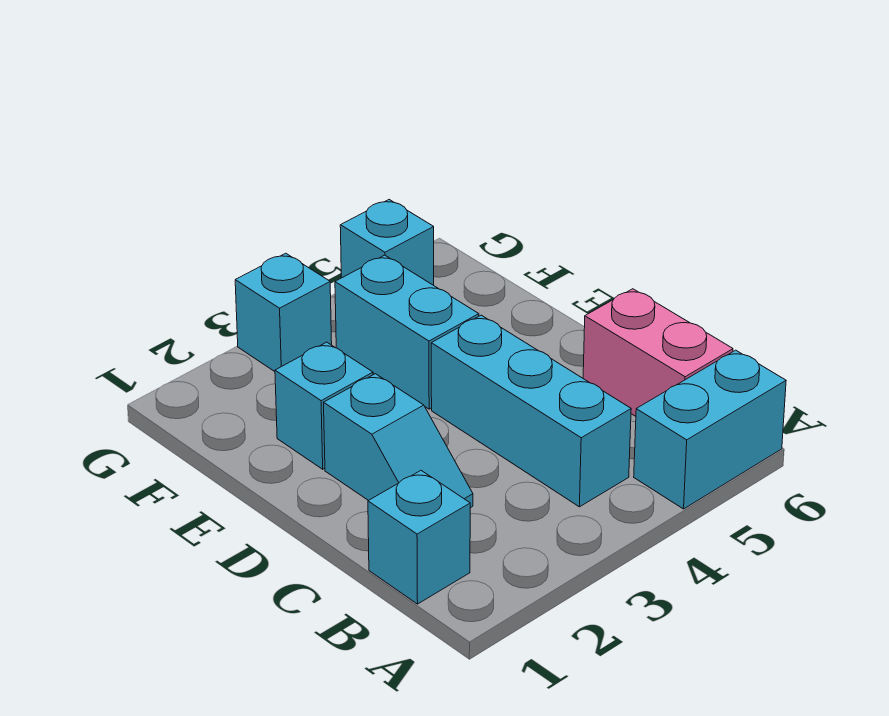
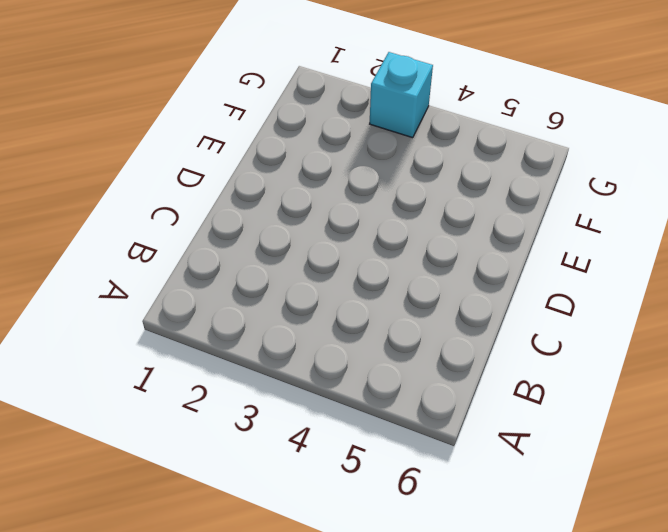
none -> cyan brick A5:A6 level 1
none -> cyan brick B1 level 1

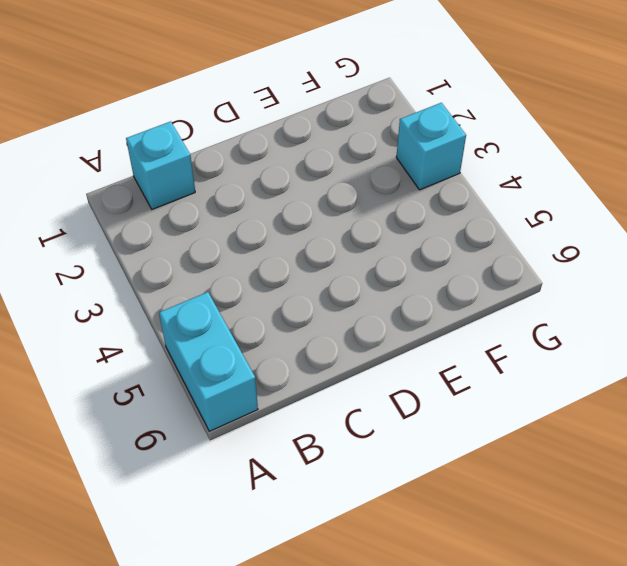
none -> cyan brick B4:D4 level 1
none -> pink brick B6:C6 level 1

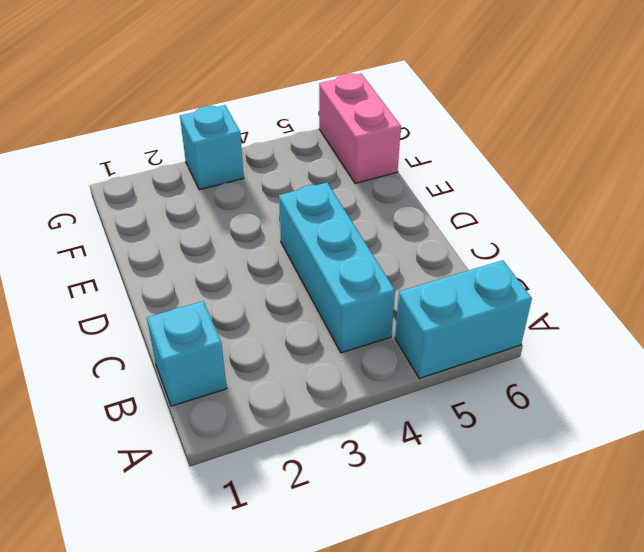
pink brick F6:G6 level 1 -> pink brick B6:C6 level 1
none -> cyan slope C2:D2 level 1 top D
none -> cyan brick E2 level 1

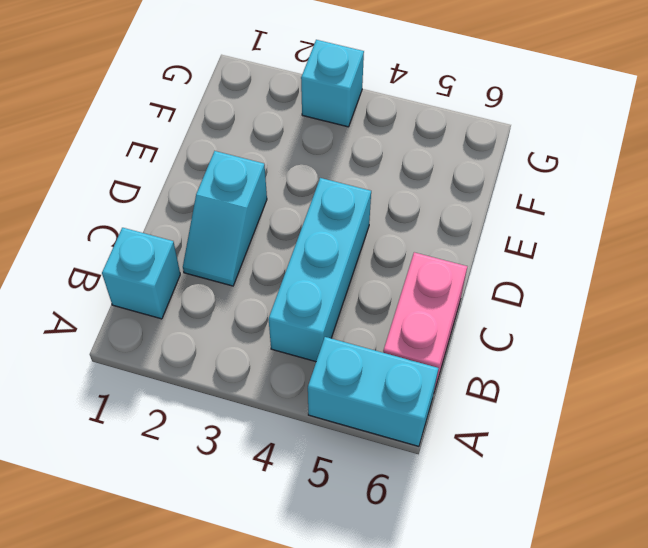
none -> cyan brick E2 level 1
none -> cyan brick E4:F4 level 1

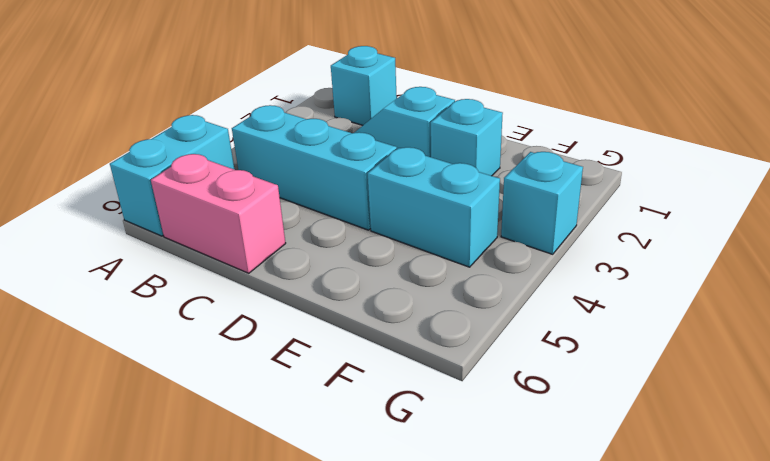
none -> cyan brick G5 level 1

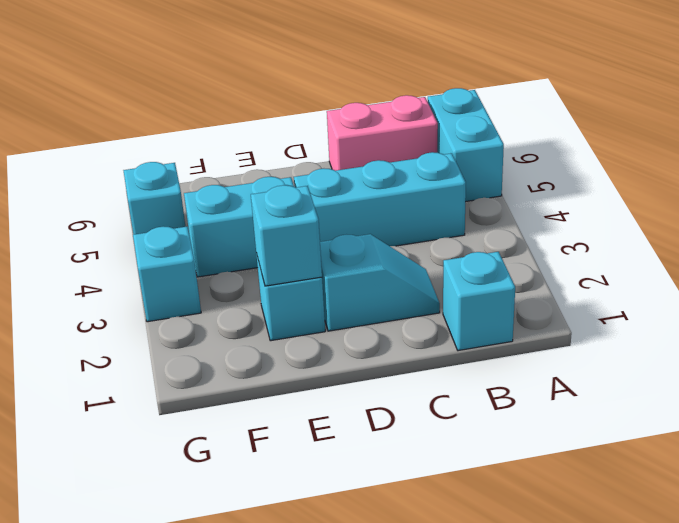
cyan brick E2 level 2 -> none

